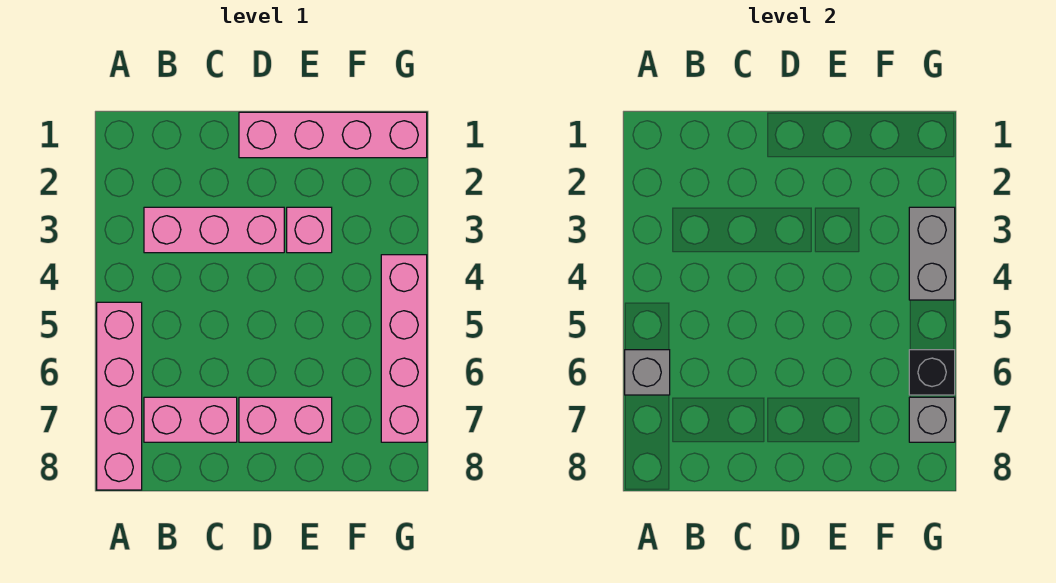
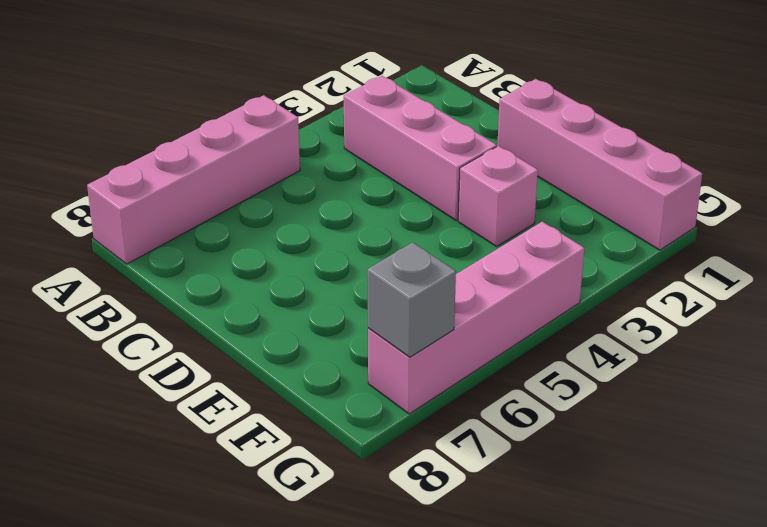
none -> pink brick B7:C7 level 1
none -> pink brick D7:E7 level 1

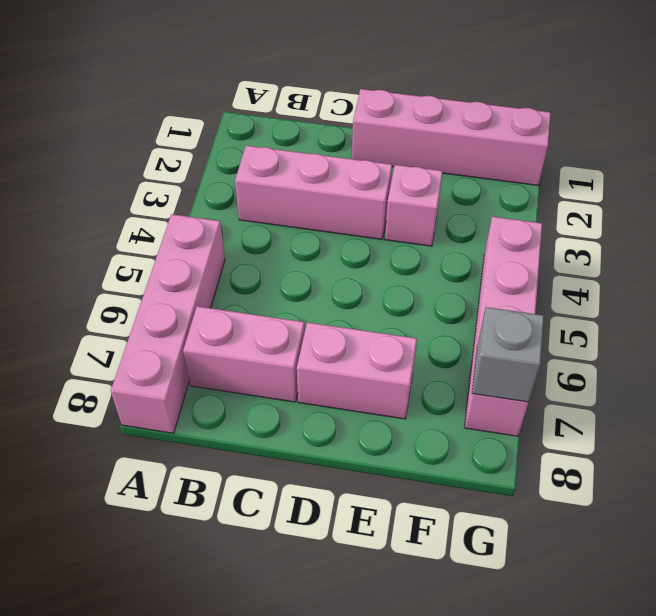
none -> grey brick A6 level 2
none -> grey brick G3:G4 level 2

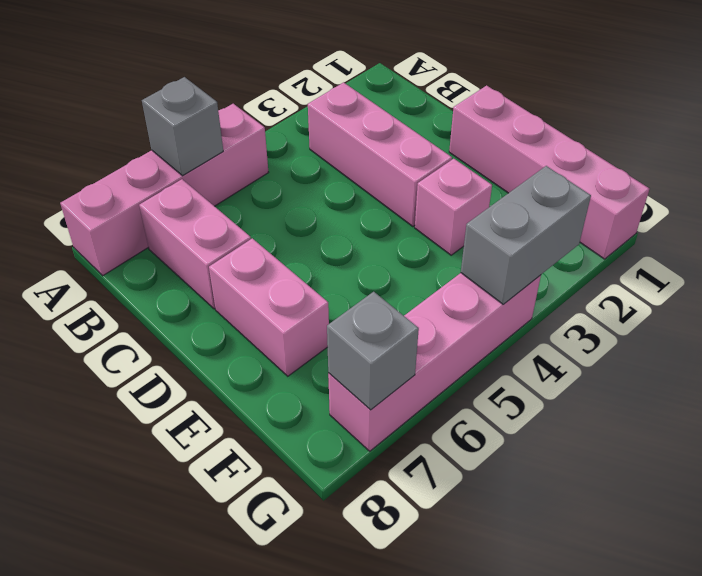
none -> black brick G6 level 2

